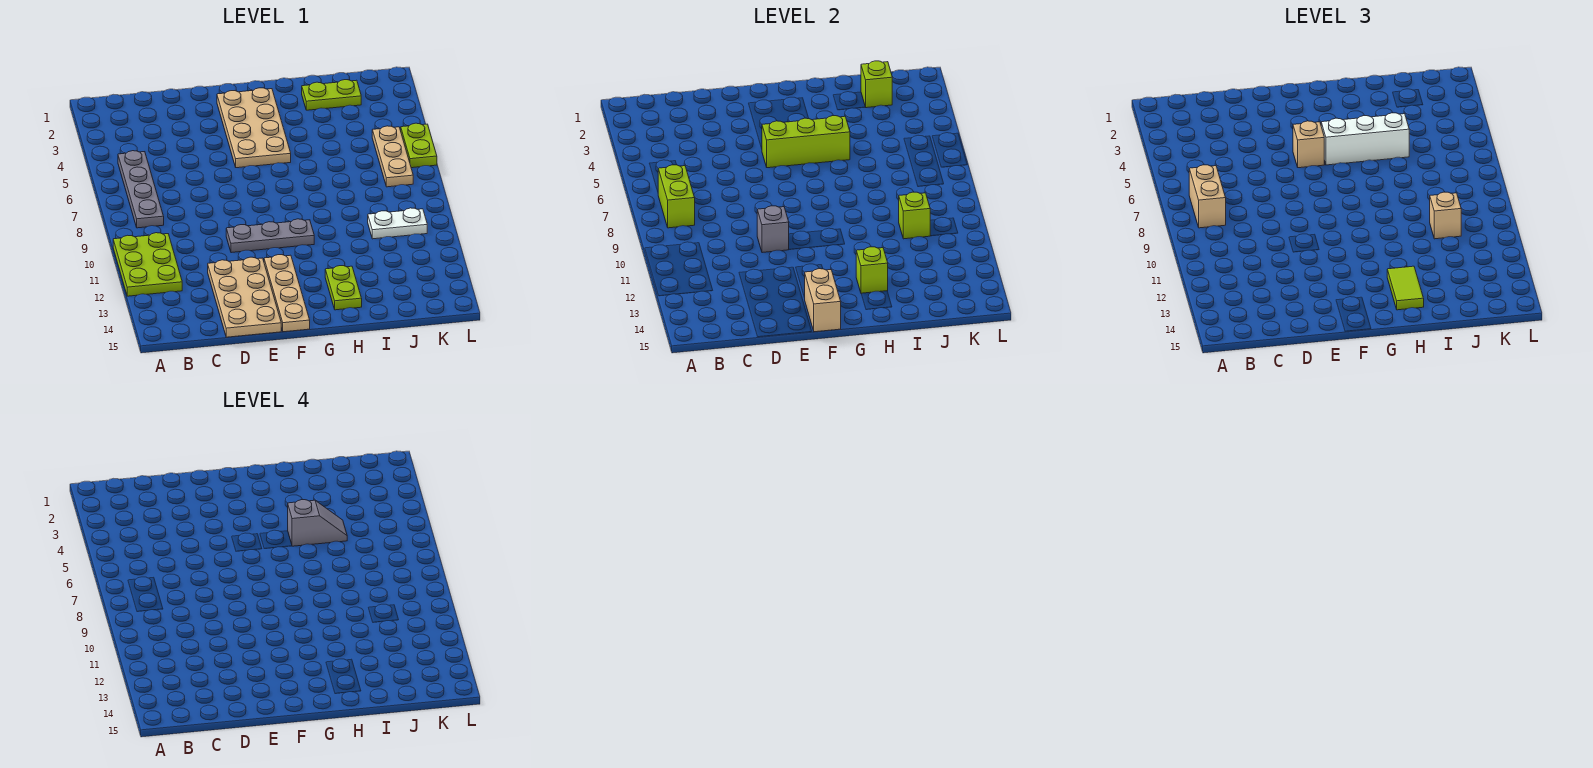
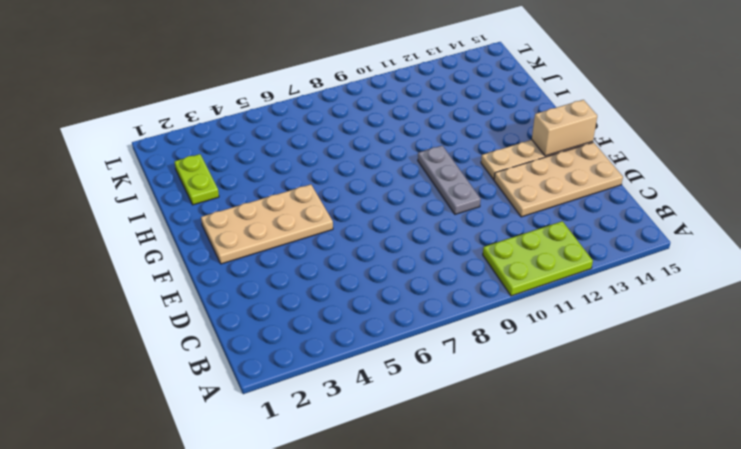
none -> grey plate B5:B8 level 1
none -> lime plate H13:H14 level 1
none -> white plate J10:K10 level 1

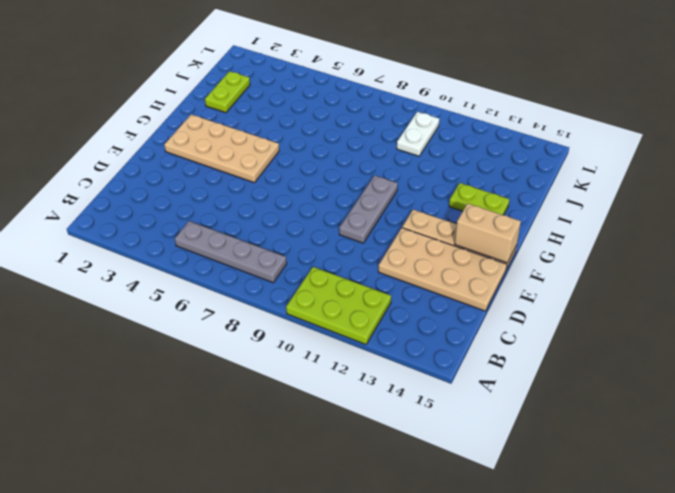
none -> tan plate K5:K7 level 1
none -> lime plate L5:L6 level 1
none -> lime brick B7:B8 level 2

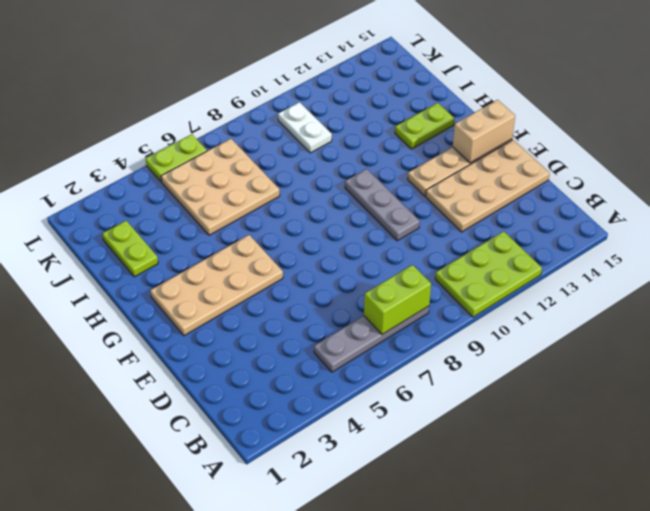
tan plate I5:K7 level 1 -> tan plate K5:K7 level 1
none -> grey brick E10 level 2
none -> lime brick F5:H5 level 2
none -> lime brick H13 level 2

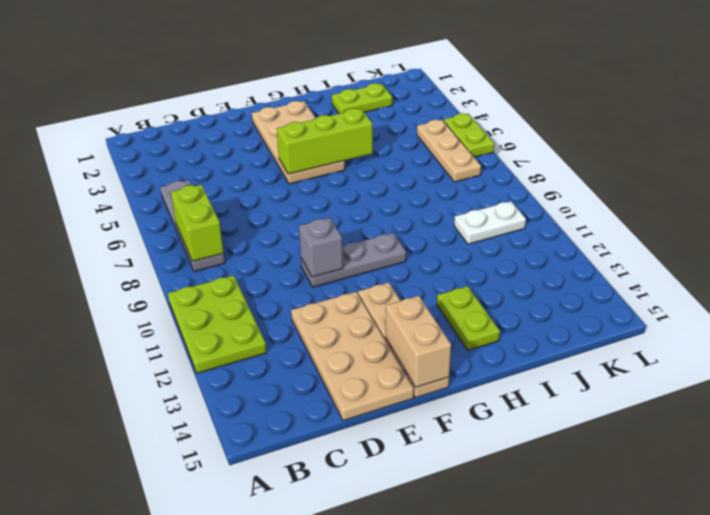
none -> lime brick H13 level 2
none -> lime brick J2 level 2
none -> lime brick J10 level 2

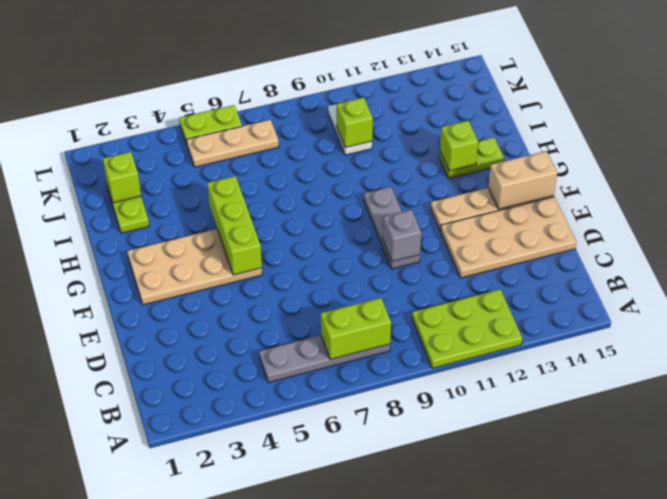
none -> tan brick B7:B8 level 3
none -> tan brick F5 level 3
none -> white brick G5:I5 level 3

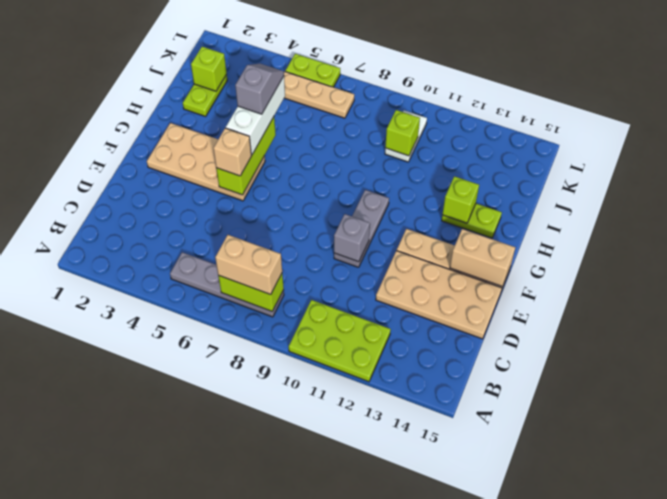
none -> lime tile H13:H14 level 3
none -> tan brick J10 level 3

